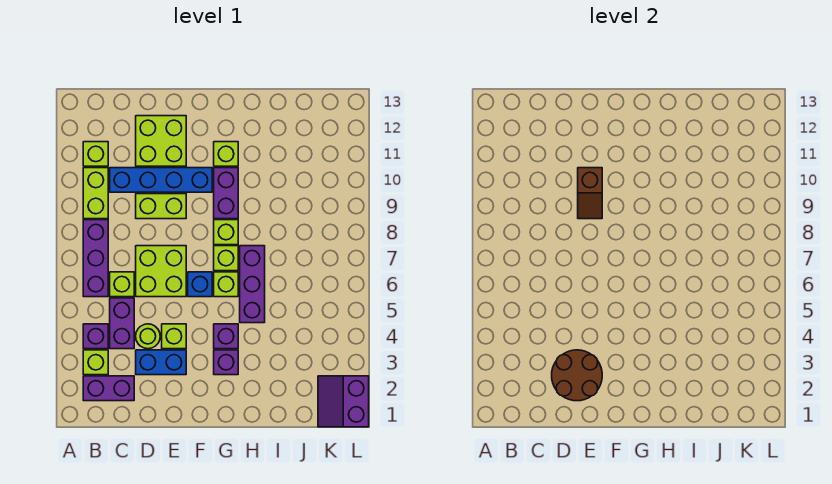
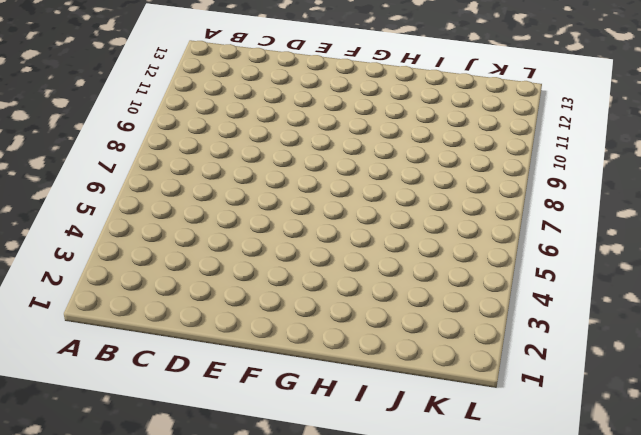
none -> purple brick B2:C2 level 1
none -> lime brick B3 level 1
none -> purple brick B4 level 1

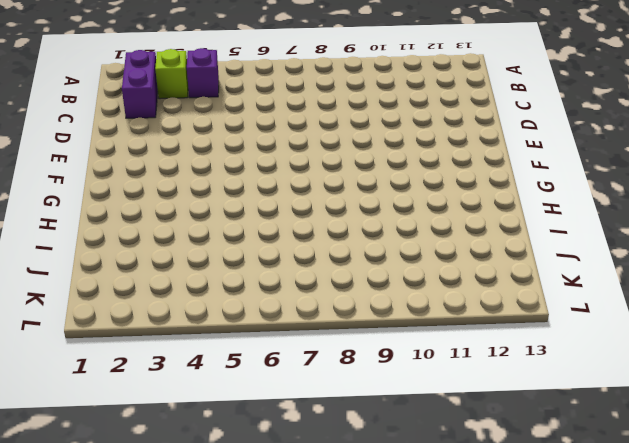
none -> purple brick B6:B8 level 1
none -> lime brick B9:B10 level 1
none -> lime brick B11 level 1

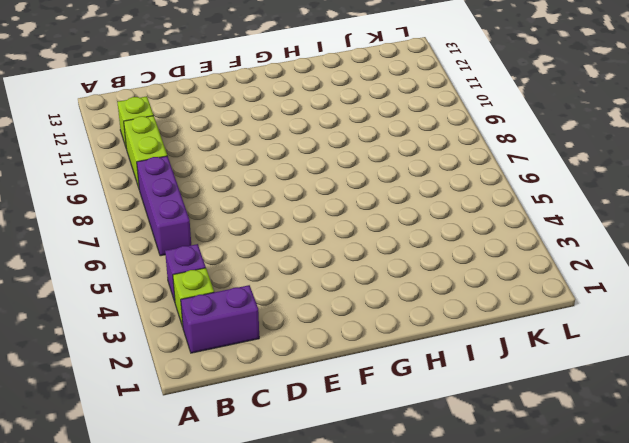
none -> purple brick C4:C5 level 1
none -> lime brick C6 level 1
none -> blue brick C10:F10 level 1

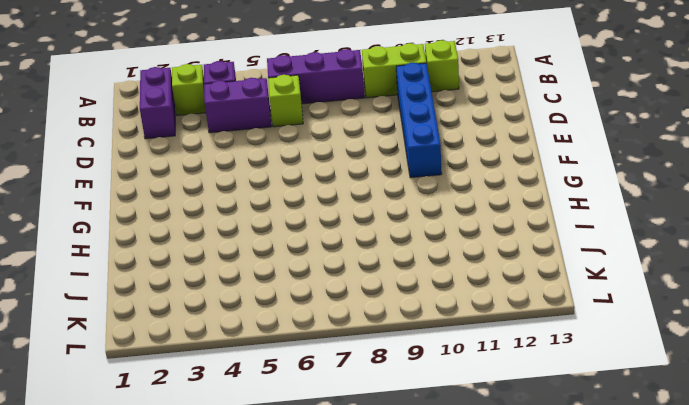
none -> blue brick D3:E3 level 1
none -> lime round brick D4 level 1
none -> lime brick D6:E7 level 1

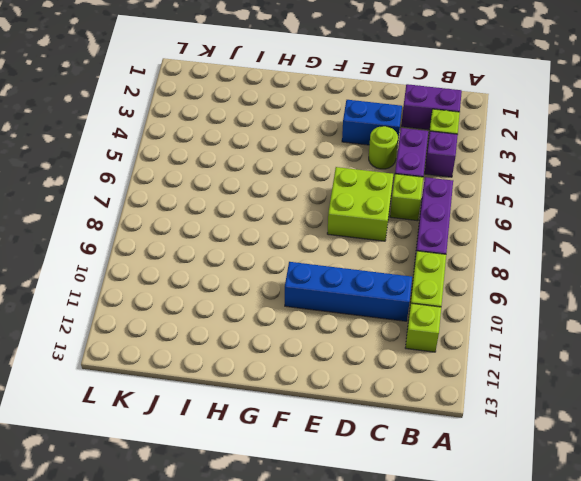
none -> lime brick D9:E9 level 1
none -> lime brick D11:E12 level 1
none -> lime brick E4 level 1

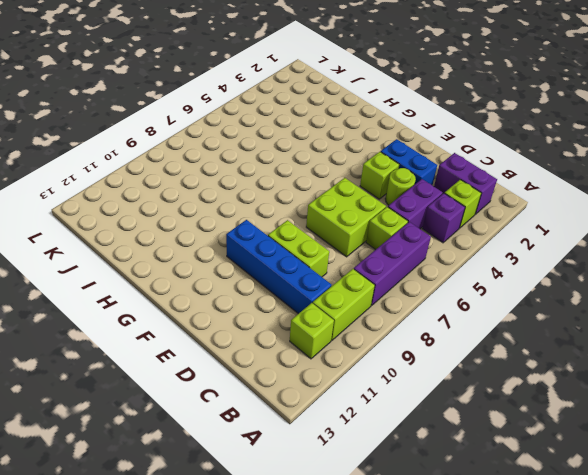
none -> lime brick D11:E12 level 1
none -> blue brick F6 level 1
none -> purple brick G3 level 1

